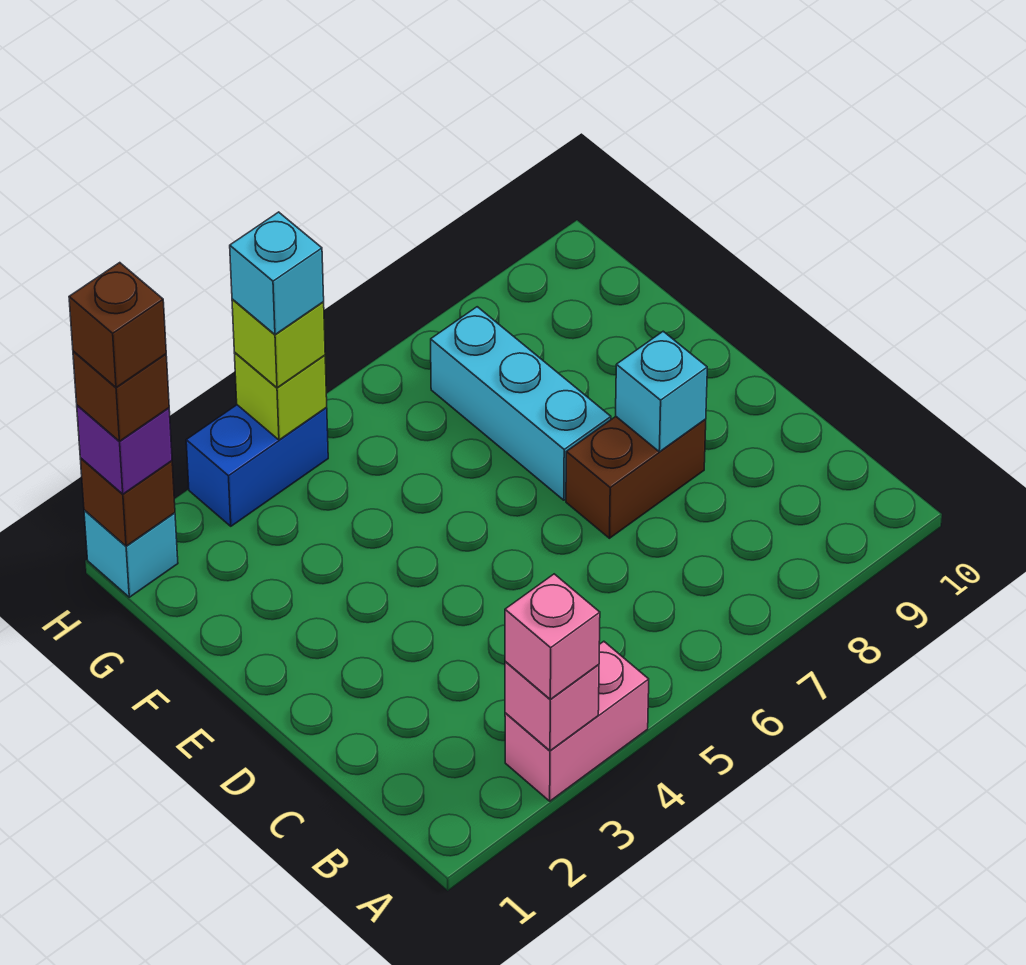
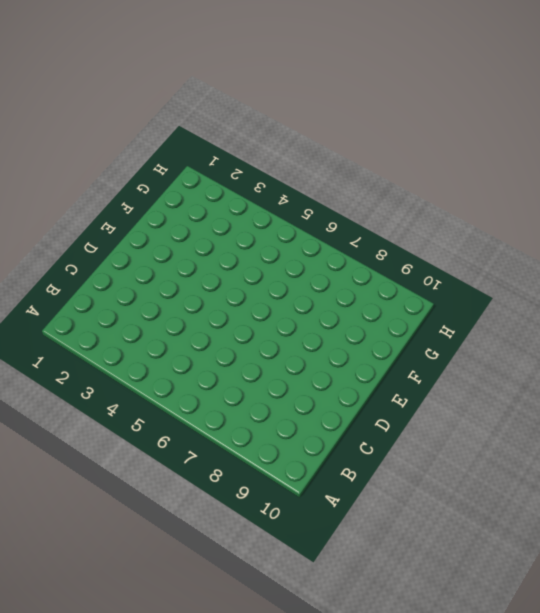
none -> pink brick A3:A4 level 1
none -> brown brick D7:D8 level 1
none -> cyan brick E7:G7 level 1

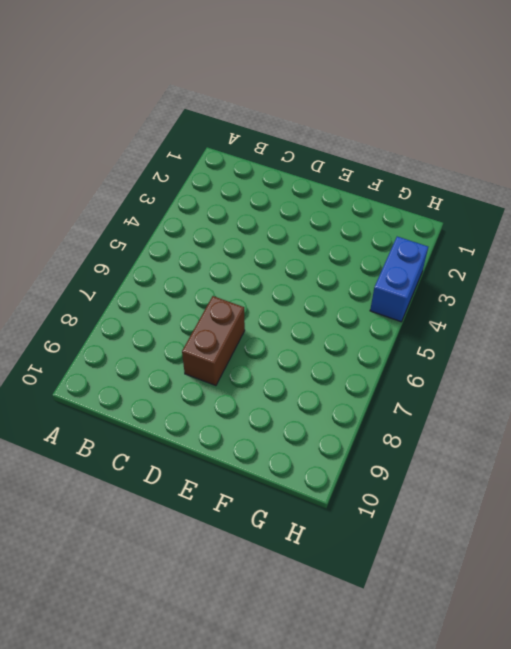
none -> pink brick A3:A4 level 1
none -> cyan brick E7:G7 level 1
none -> cyan brick H1 level 1

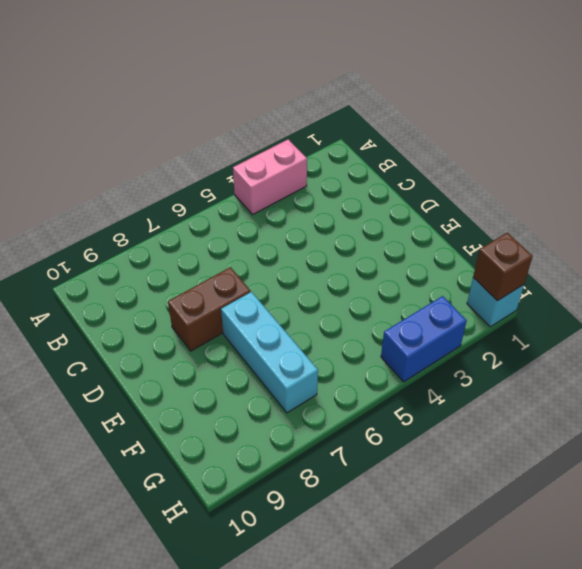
none -> pink brick A3 level 2
none -> cyan brick D8 level 2
none -> lime brick H4 level 2

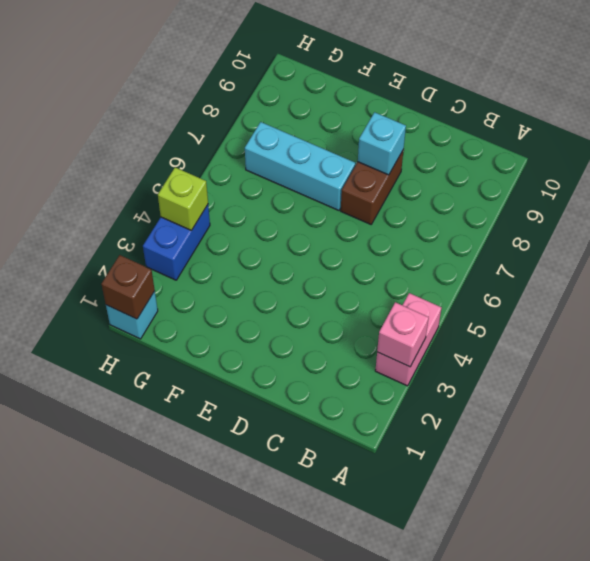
none -> pink brick A3 level 3
none -> purple brick H1 level 3
none -> lime brick H4 level 3

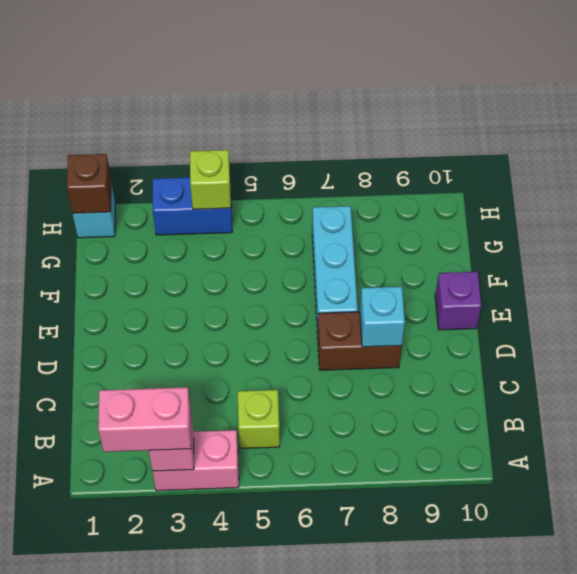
pink brick A2:A3 level 3 -> pink brick A3 level 3
lime brick B5 level 1 -> lime brick H4 level 3
purple brick E10 level 1 -> purple brick H1 level 3
none -> brown brick H1 level 4
none -> cyan brick H4 level 4
none -> brown brick H1 level 5

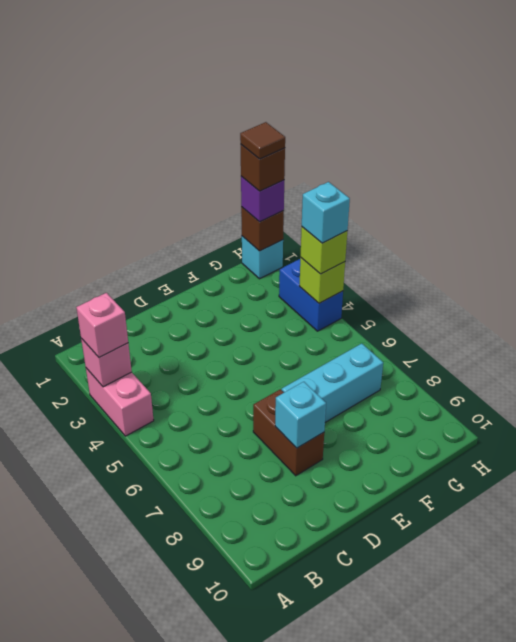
brown tile H1 level 5 -> brown brick H1 level 5

